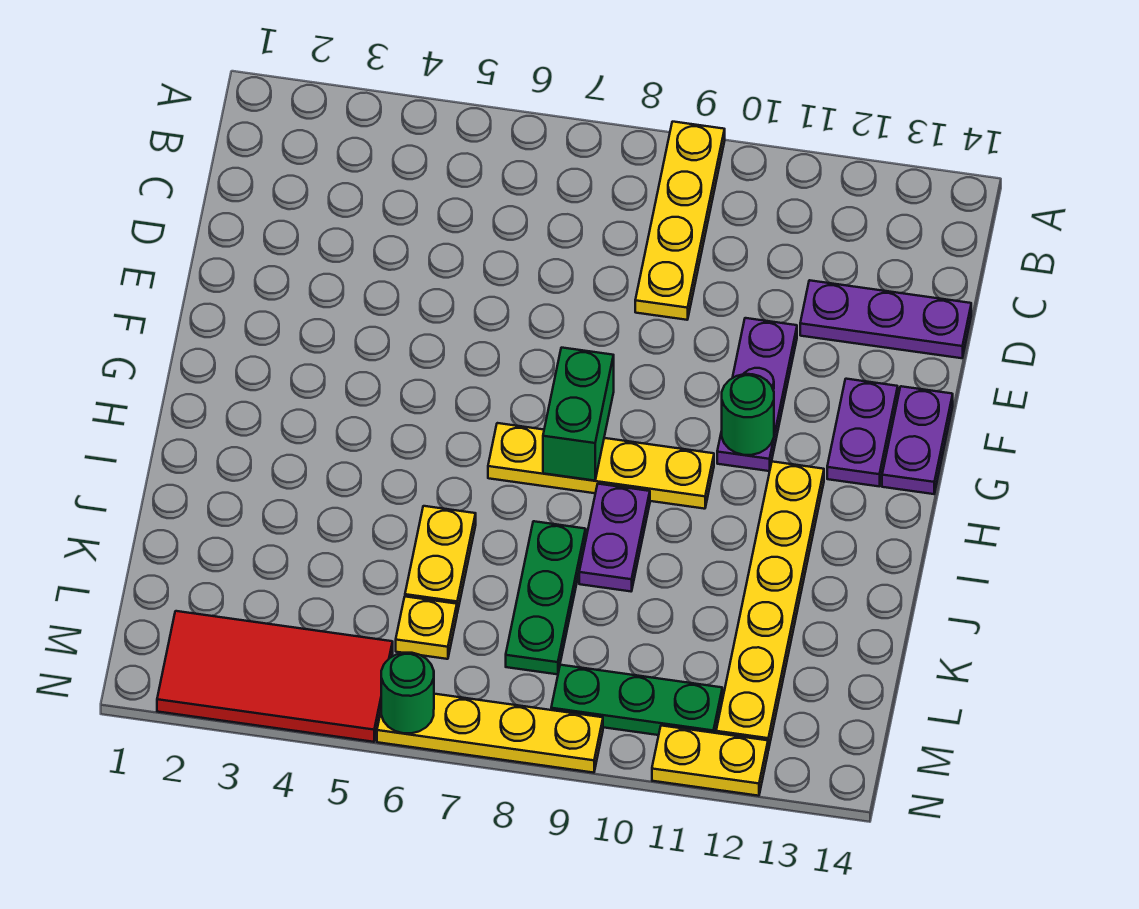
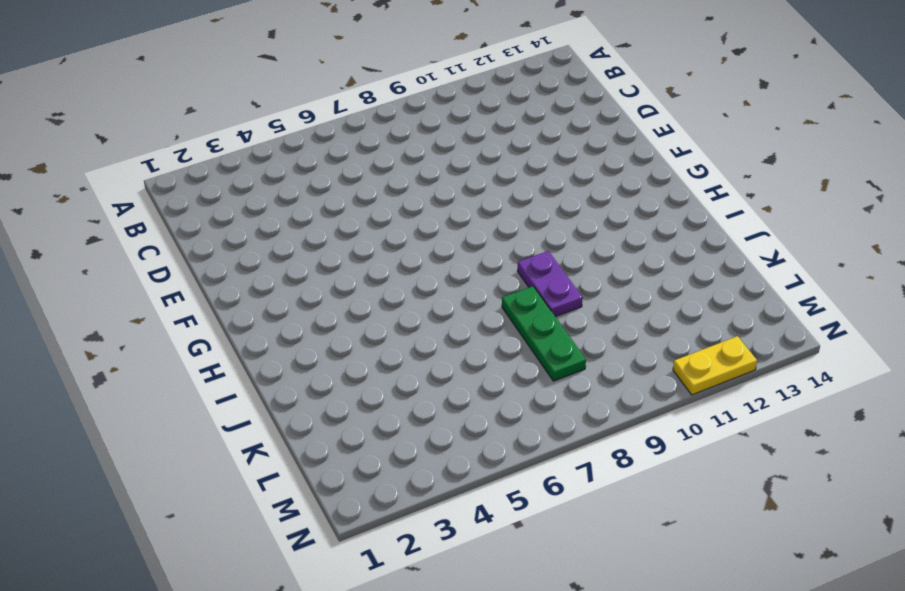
none -> yellow plate A9:D9 level 1
none -> purple plate D12:D14 level 1
none -> purple plate E11:G11 level 1

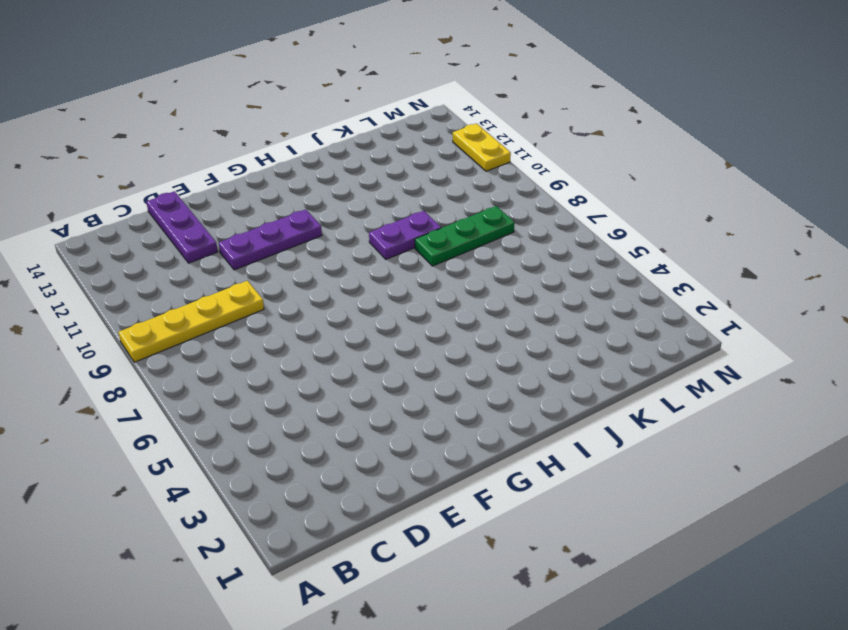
none -> purple plate F13:G13 level 1
none -> purple plate F14:G14 level 1
none -> yellow plate H7:H10 level 1

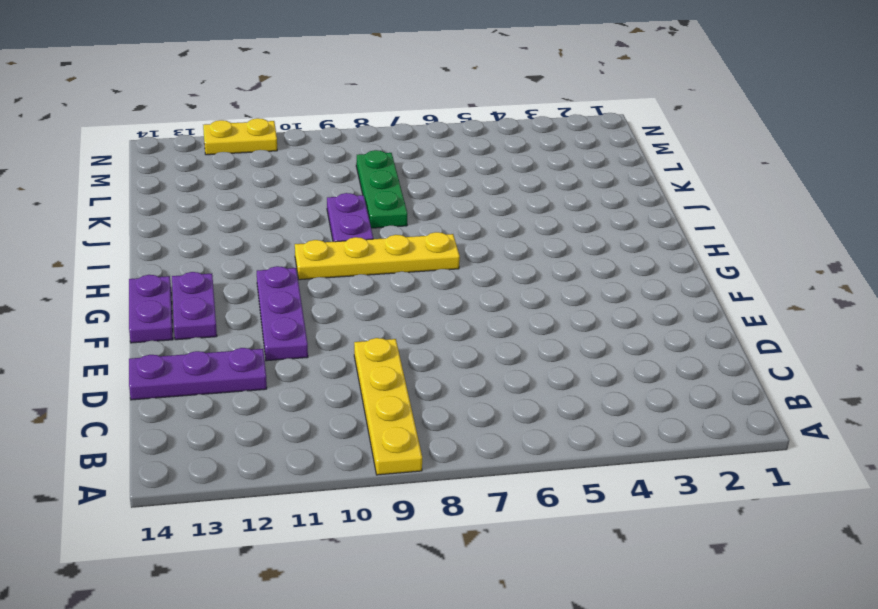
none -> yellow plate H12:M12 level 1
none -> yellow plate J6:K6 level 1
none -> yellow plate L6 level 1

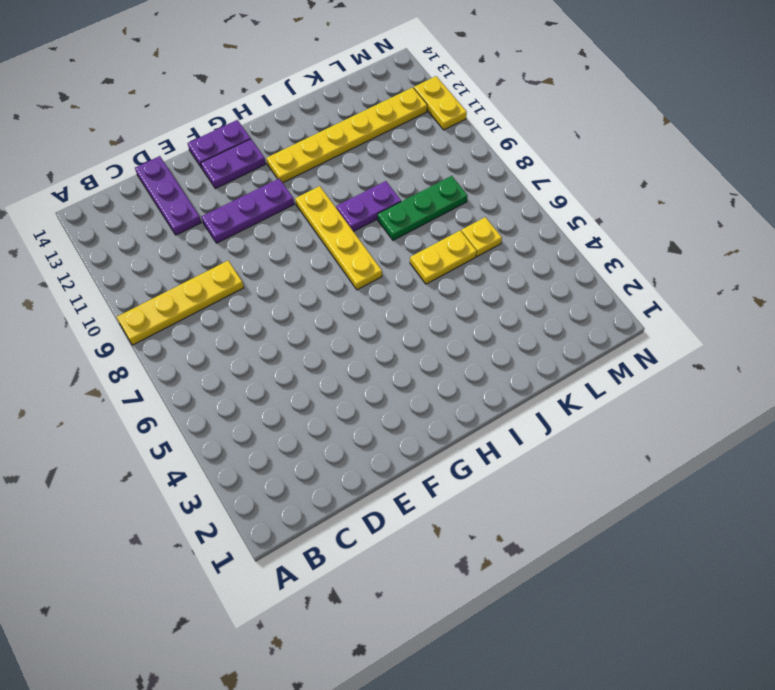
none -> red tile M2:N5 level 1
none -> green plate M9:M11 level 1
none -> yellow plate N6:N9 level 1

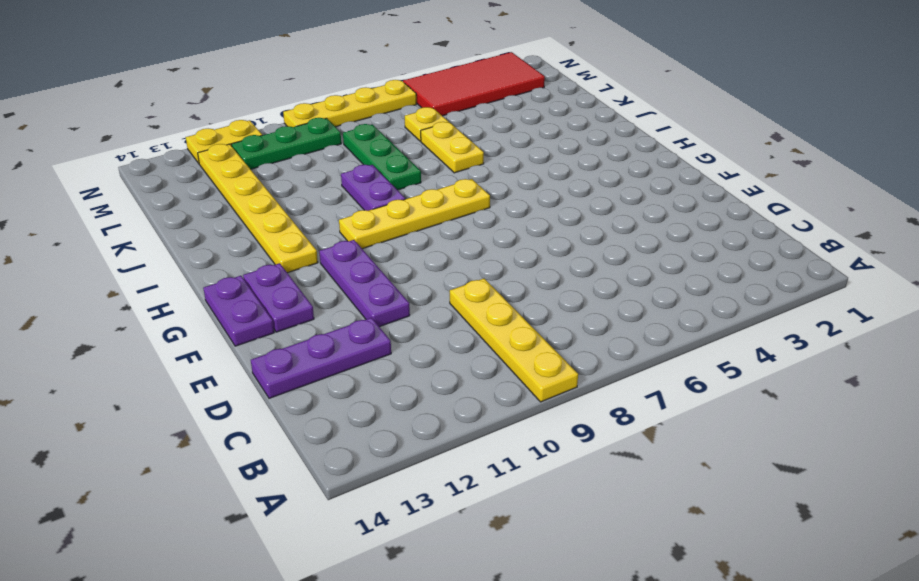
none -> green brick G8:H8 level 2
none -> green round brick G11 level 2
none -> green round brick N6 level 2

